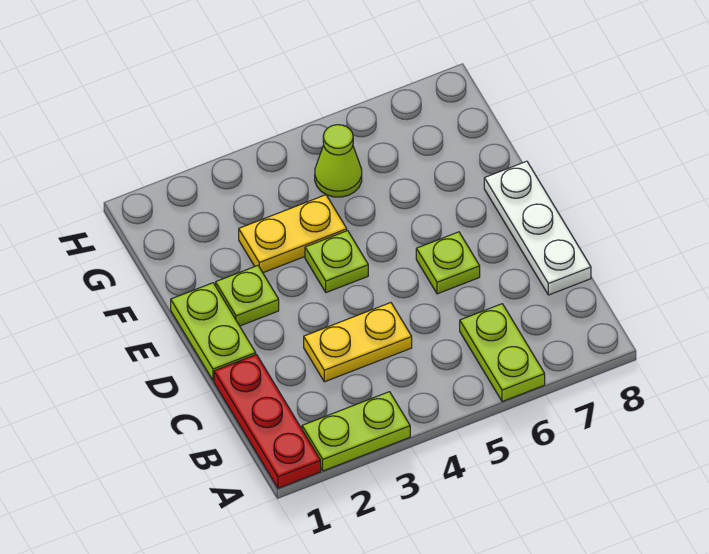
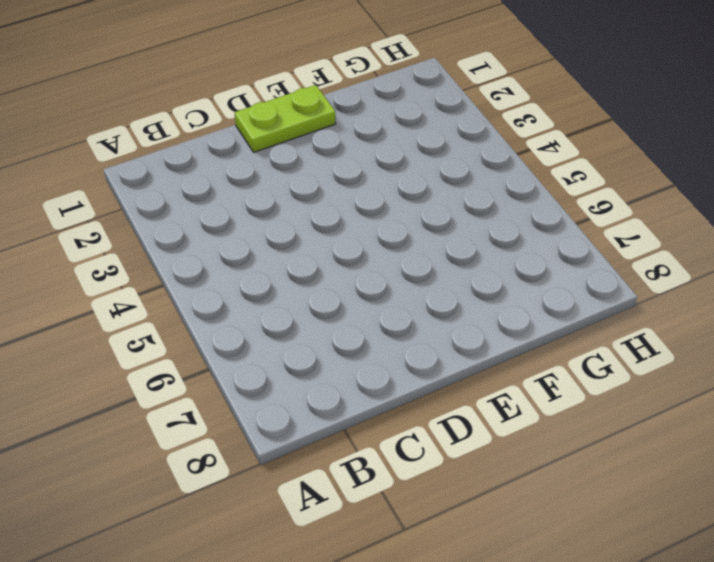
none -> red plate A1:C1 level 1
none -> lime plate A2:A3 level 1

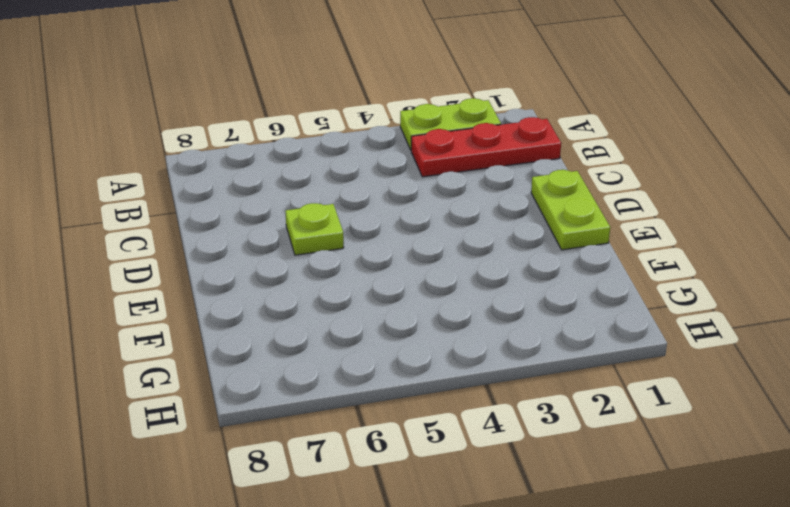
red plate B1:B3 level 1 -> red plate A1:C1 level 1
none -> lime plate A6:B6 level 1
none -> yellow plate C3:C4 level 1

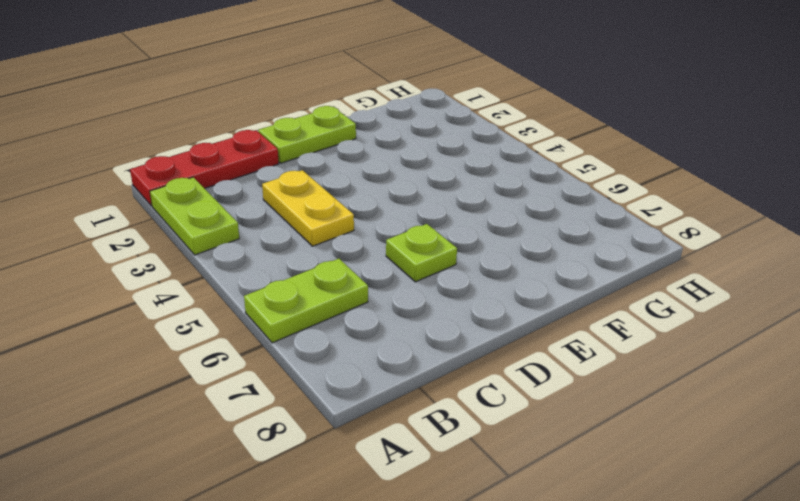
none -> white plate C8:E8 level 1
none -> lime plate E2 level 1

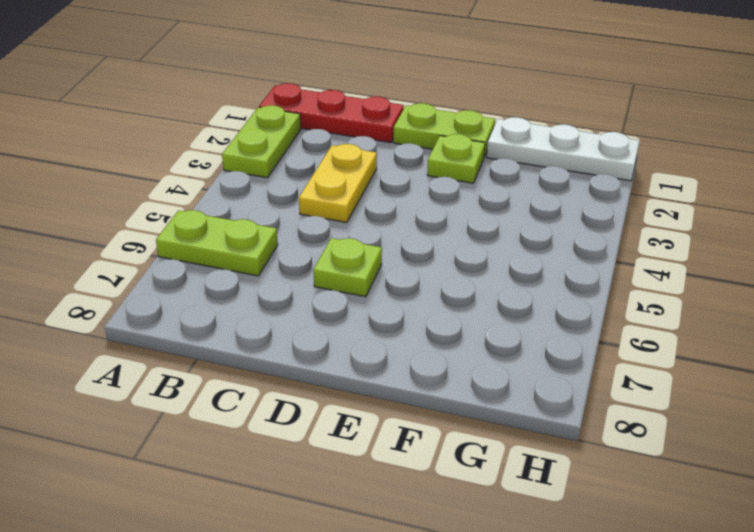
white plate F1:H1 level 1 -> white plate C8:E8 level 1
none -> lime plate E4 level 1
none -> yellow plate F3:F4 level 1

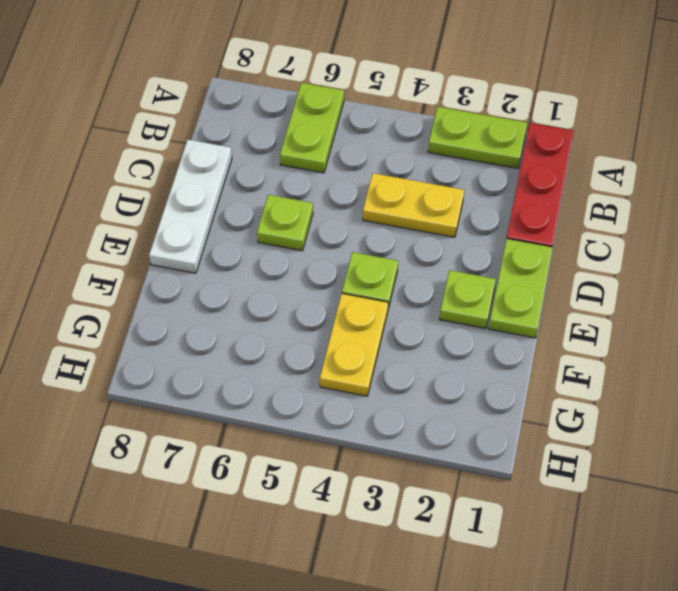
yellow plate F4:G4 level 1 -> yellow plate F3:F4 level 1
none -> lime cone G5 level 1

